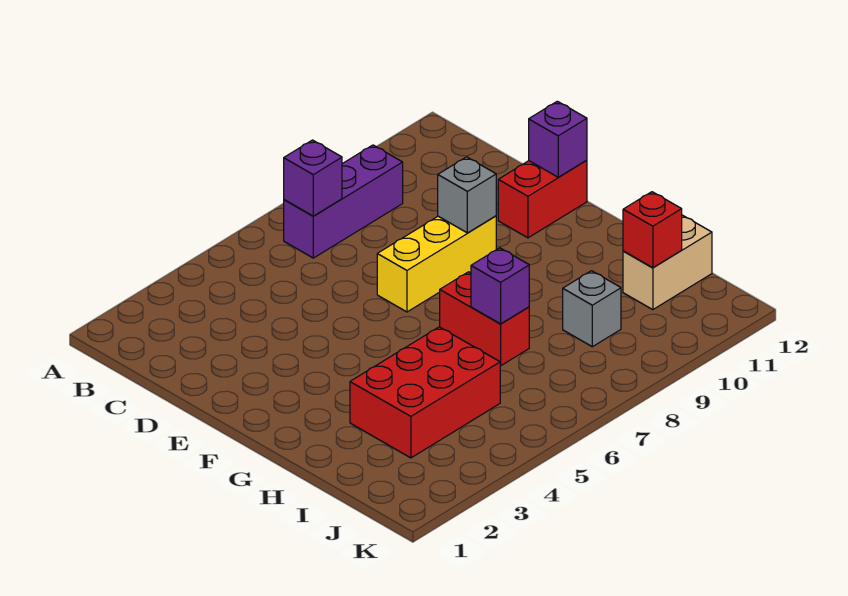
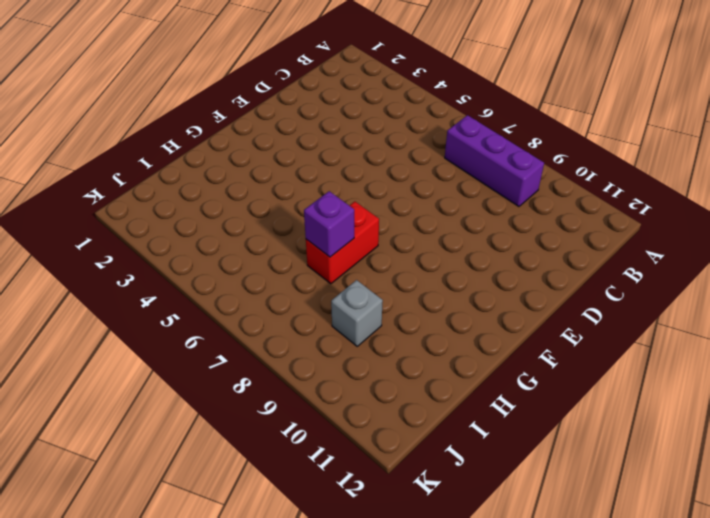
none -> yellow brick E7:E9 level 1
none -> red brick E11:E12 level 1
none -> red brick H3:I5 level 1

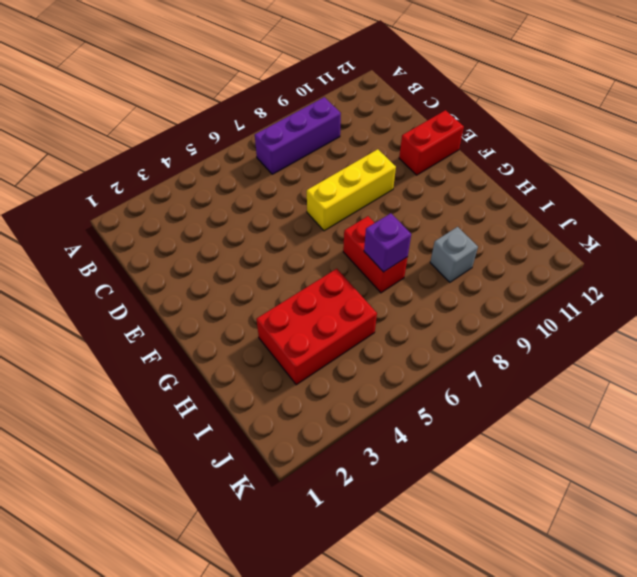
none -> tan brick I11:I12 level 1
none -> purple brick B7 level 2
none -> grey brick E9 level 2

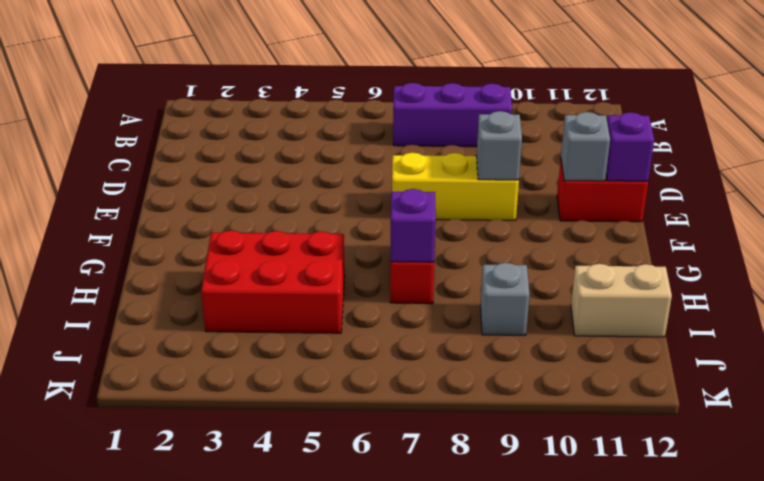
grey brick E11 level 2 -> none
none -> purple brick B7 level 2
none -> red brick I11 level 2

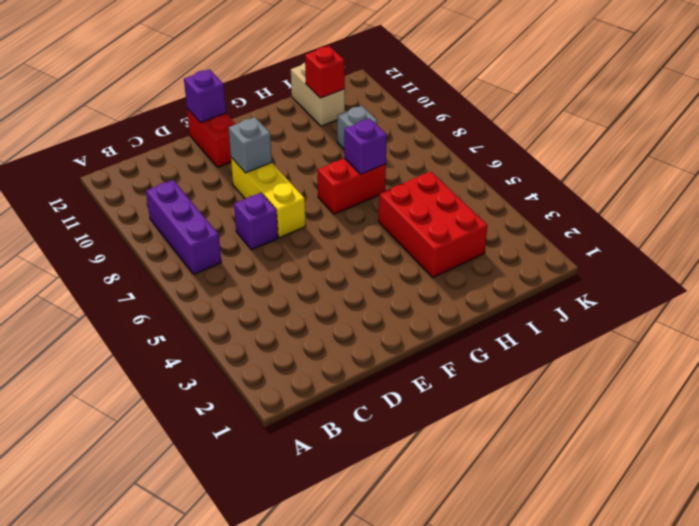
purple brick D7 level 1 -> purple brick B7 level 2

